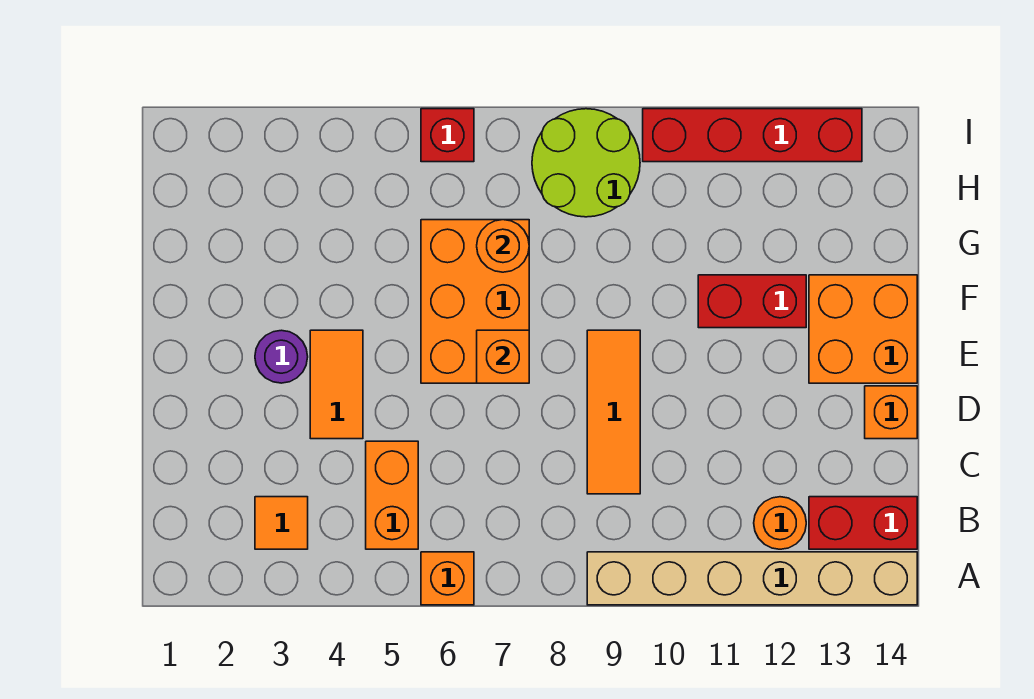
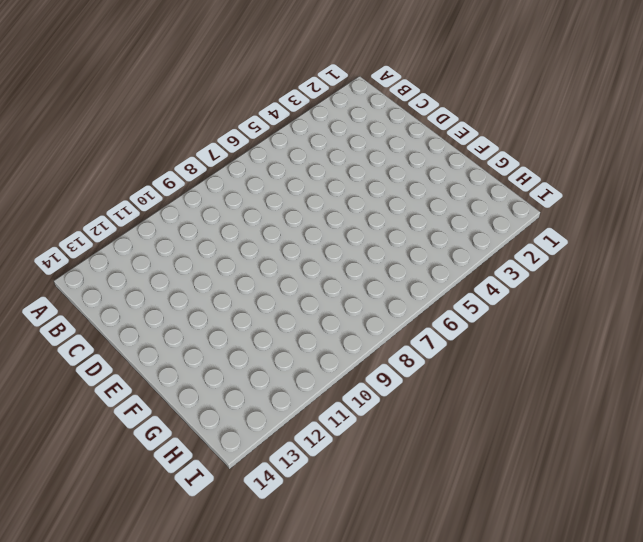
none -> orange brick A6 level 1
none -> tan brick A9:A14 level 1
none -> orange tile B3 level 1

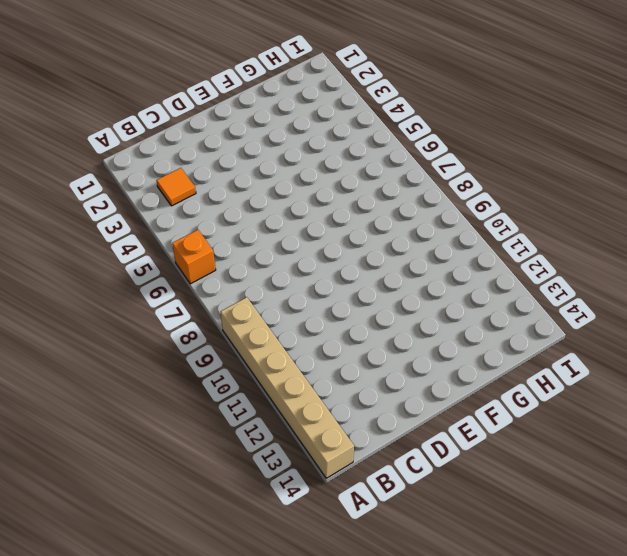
none -> orange brick B5:C5 level 1
none -> orange round brick B12 level 1
none -> red brick B13:B14 level 1

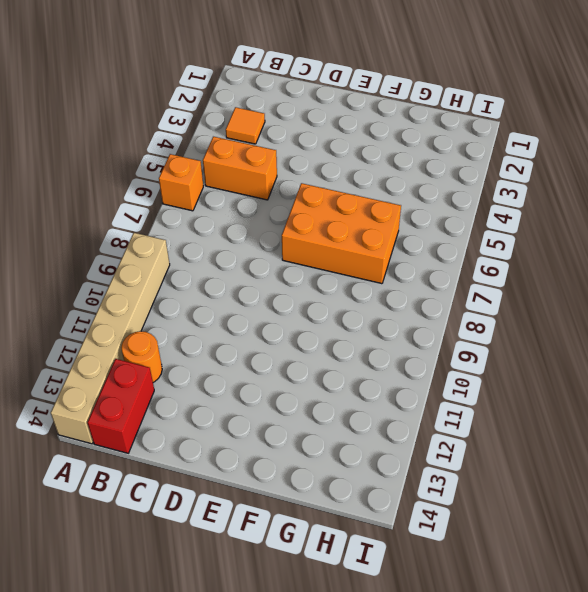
none -> orange tile C9:E9 level 1
none -> orange tile D4:E4 level 1
none -> orange brick D14 level 1

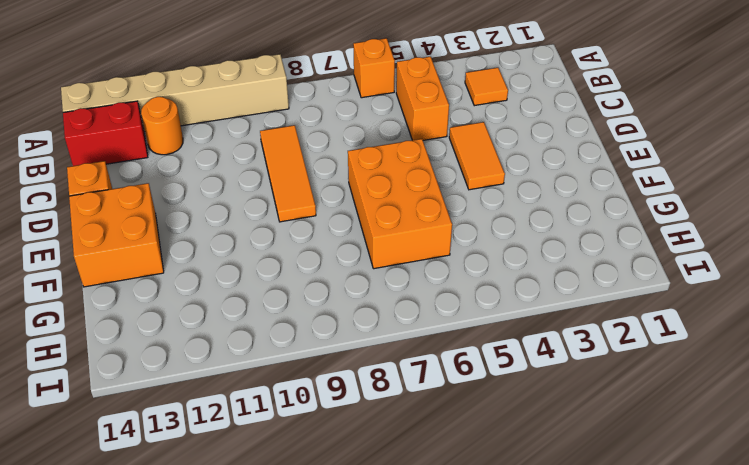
none -> purple round brick E3 level 1
none -> red brick F11:F12 level 1
none -> lime round brick H8:I9 level 1

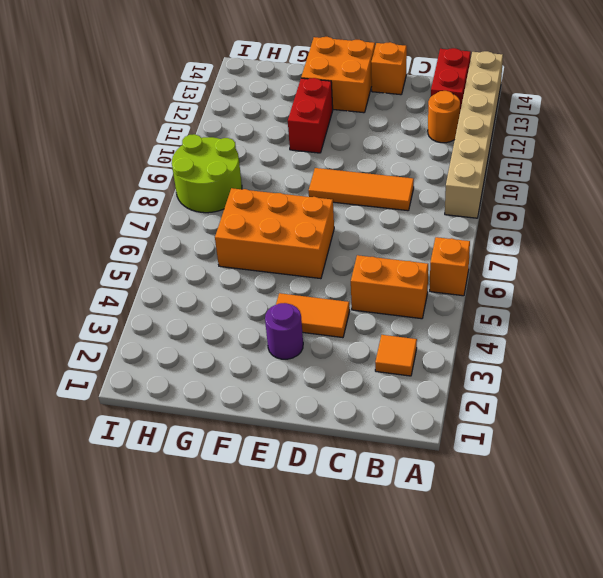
none -> red brick I6 level 1
none -> red brick I10:I13 level 1
none -> orange brick E7 level 2

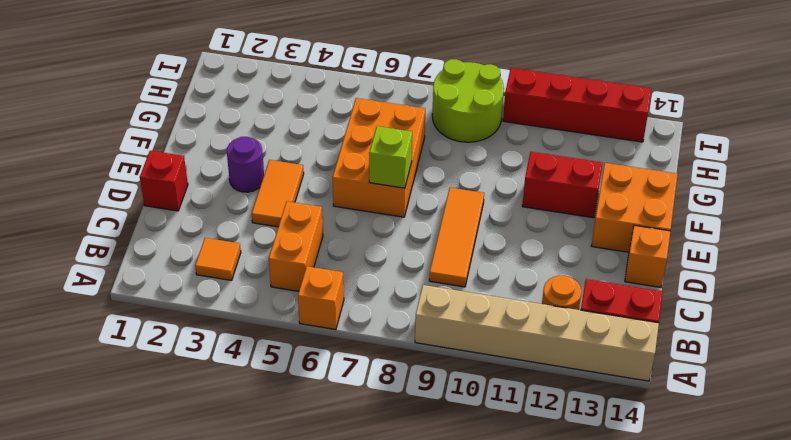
red brick D1 level 1 -> red brick I6 level 1
lime brick E7 level 2 -> orange brick E7 level 2
none -> orange round brick G7 level 2

